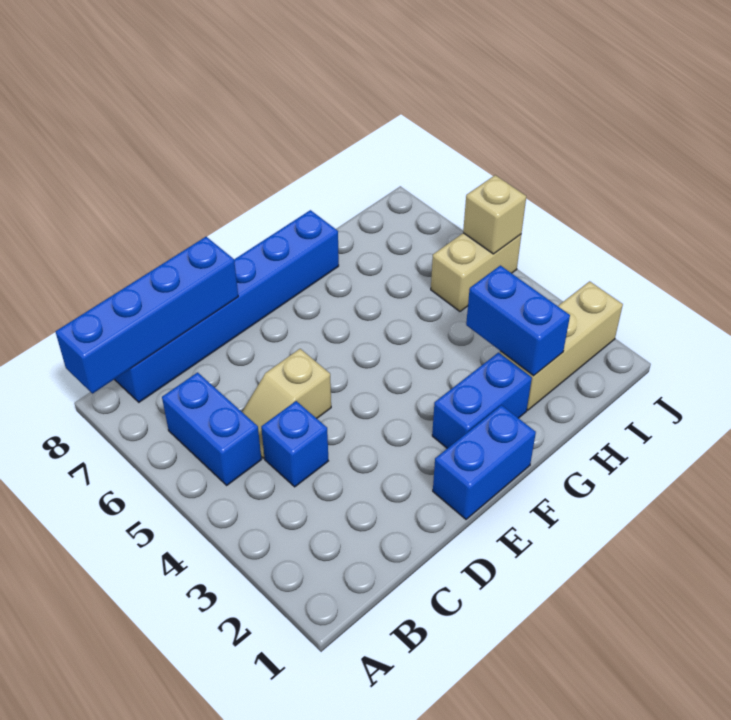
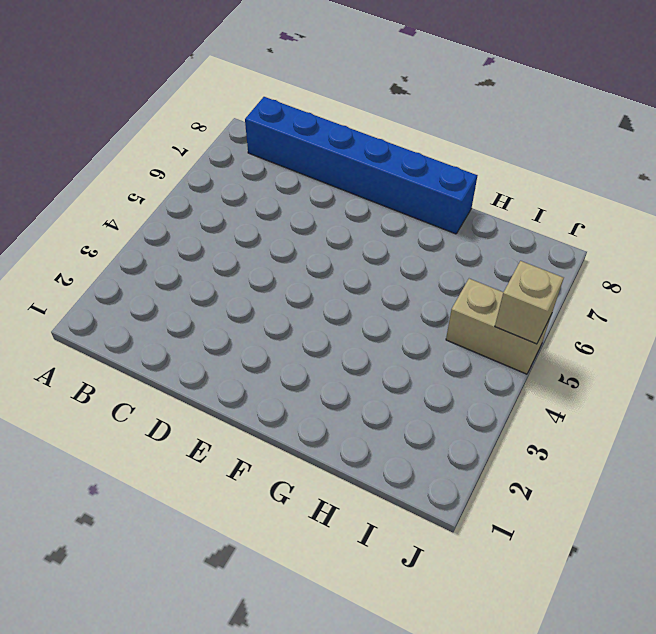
none -> blue brick B5:B6 level 1
none -> blue brick C4 level 1

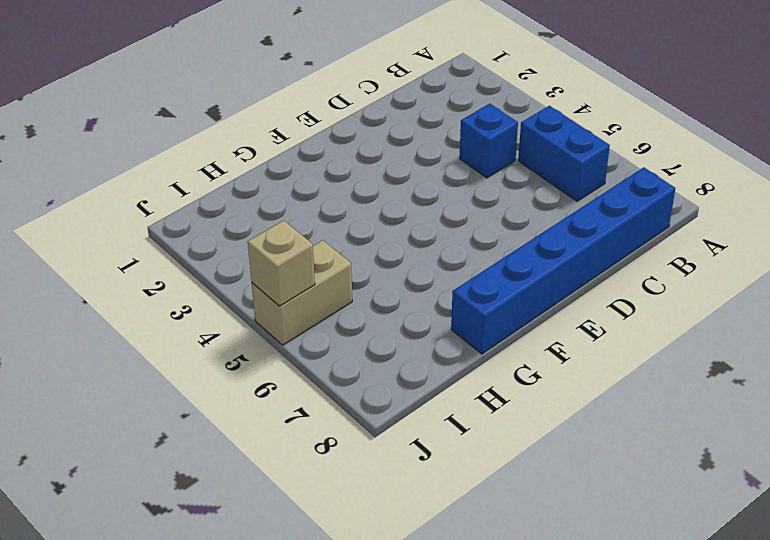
none -> tan slope C5:D5 level 1 top D
none -> blue brick E1:F1 level 1

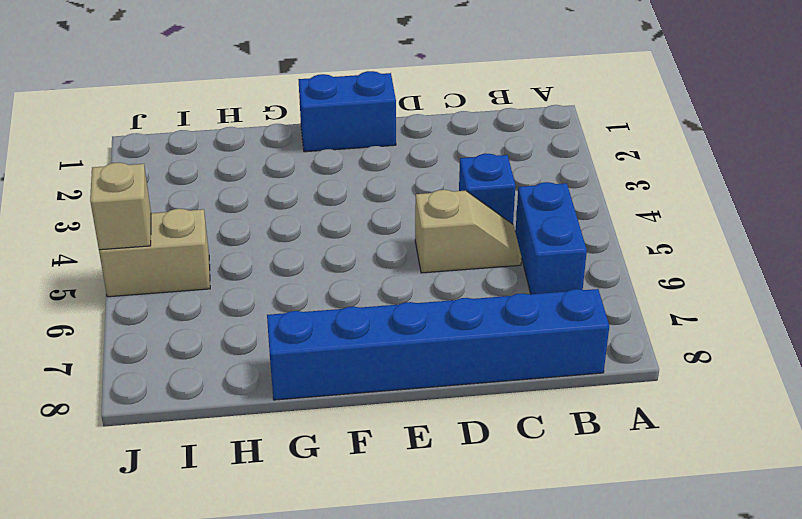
none -> blue brick F2:G2 level 1
none -> tan brick H2:J2 level 1

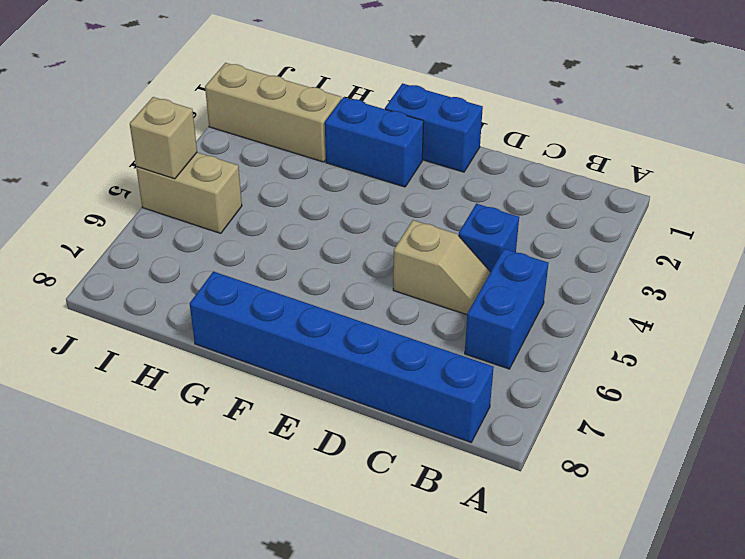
none -> blue brick A8:D8 level 2
none -> blue brick H2:H3 level 2

